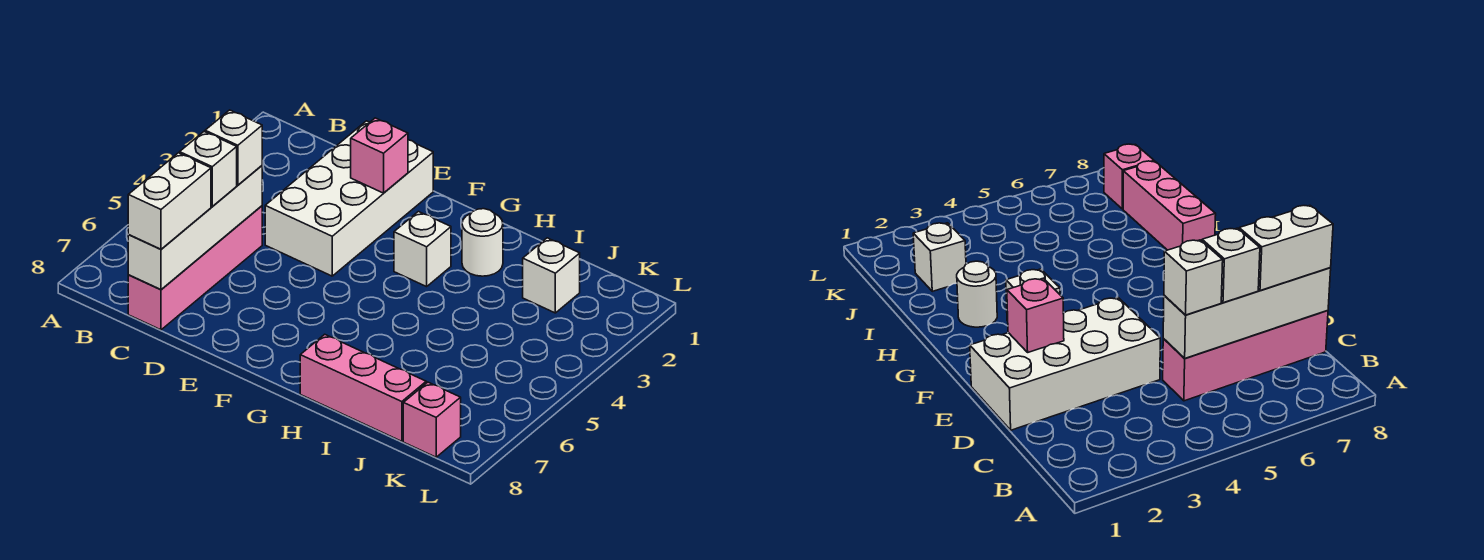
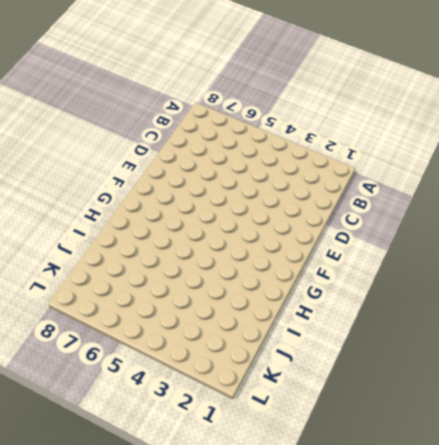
none -> pink brick C5:C8 level 1
none -> white brick D1:E4 level 1
none -> white brick G3 level 1

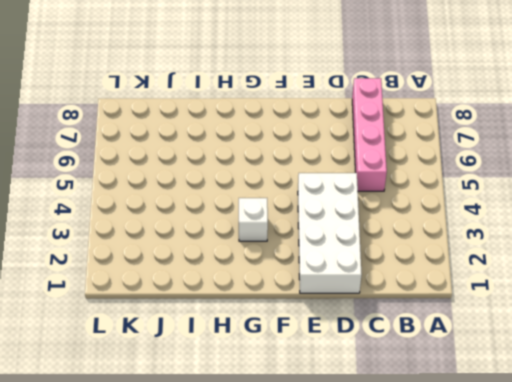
none -> white round brick H2 level 1
none -> pink brick H8:J8 level 1
none -> white brick J2 level 1

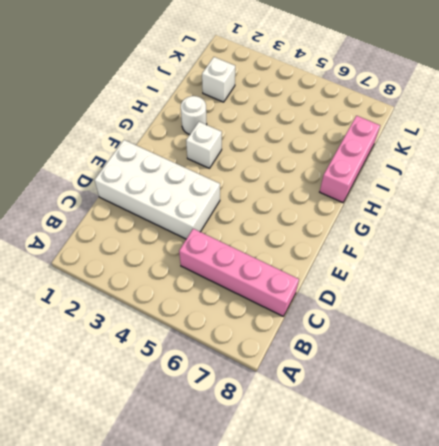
none -> pink brick K8 level 1
none -> white brick C5:C8 level 2
none -> pink brick E2 level 2

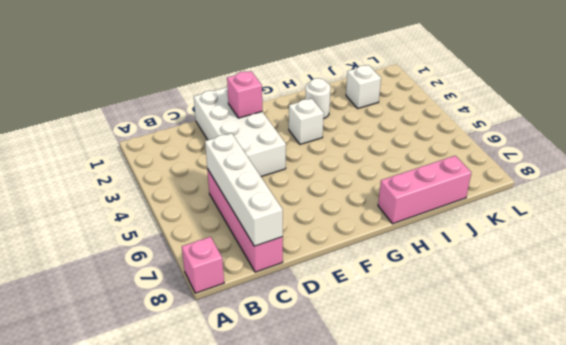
pink brick A8 level 1 -> pink brick K8 level 1
none -> white brick C5 level 3
none -> white brick C6 level 3
none -> white brick C7:C8 level 3

